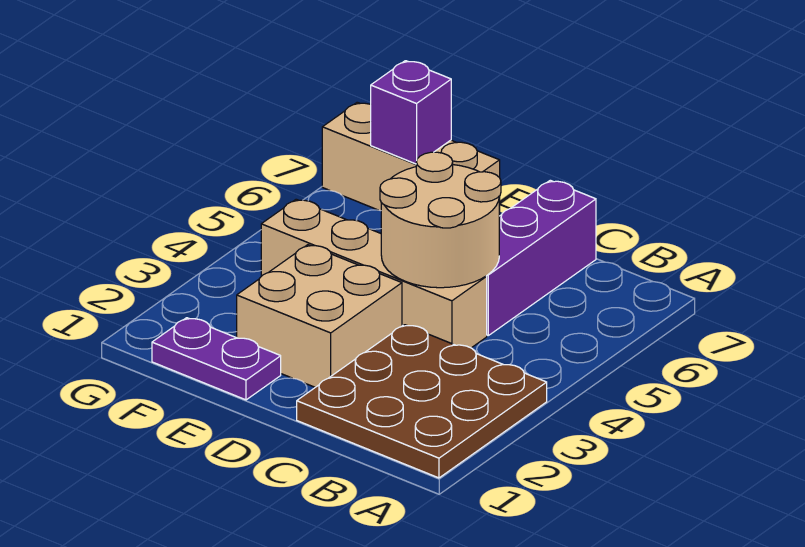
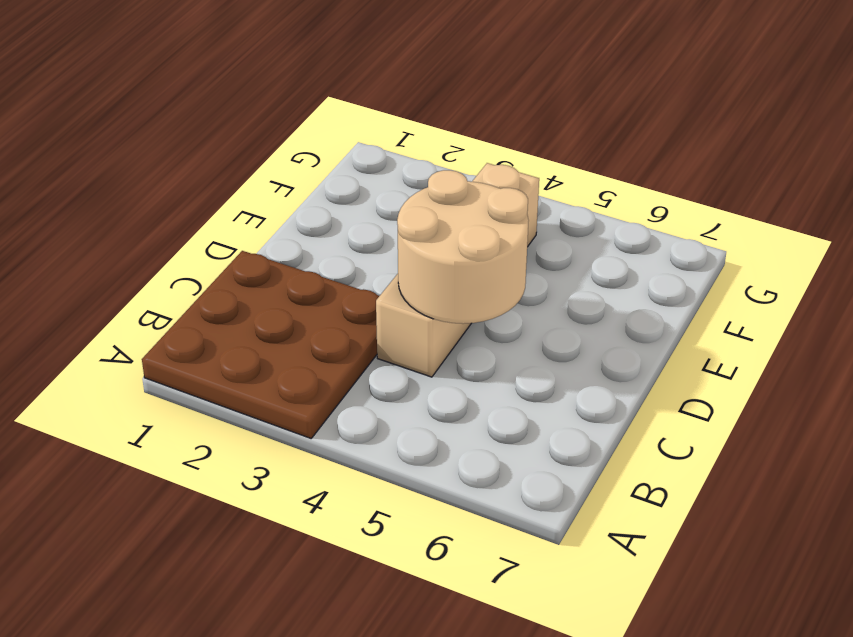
none -> purple brick C5:C7 level 1
none -> tan brick D2:E3 level 1

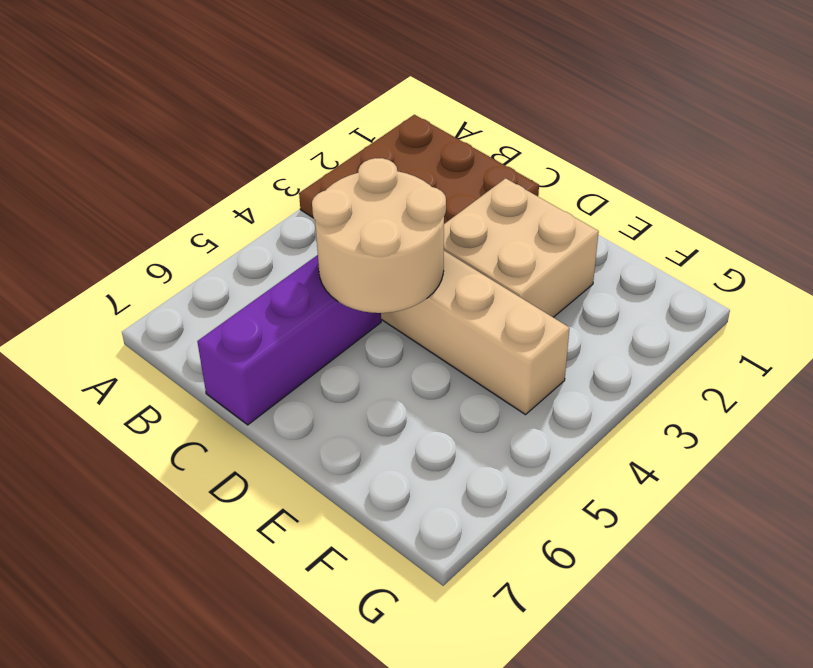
none -> purple plate E1:F1 level 1
none -> tan brick E7:G7 level 1

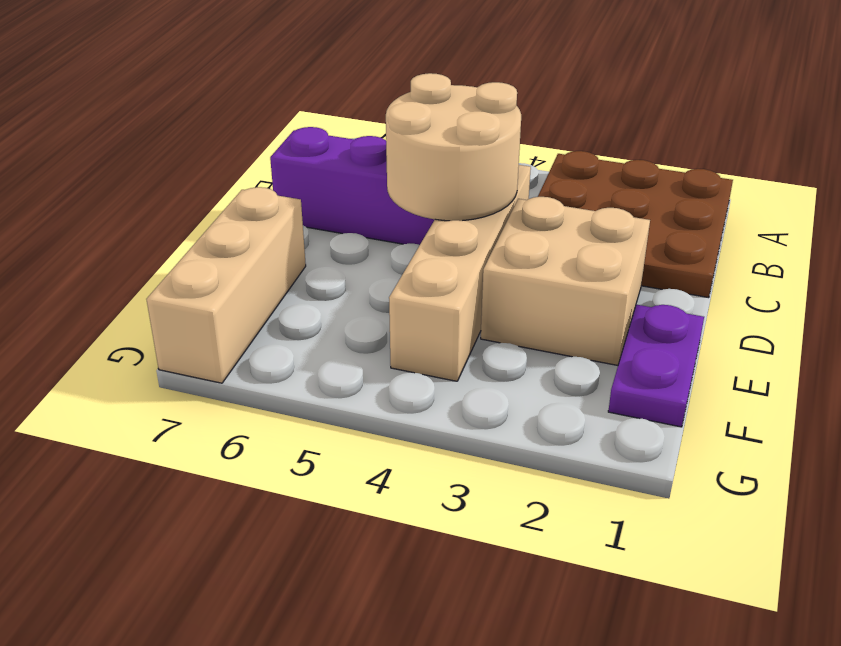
none -> purple brick F7 level 2

